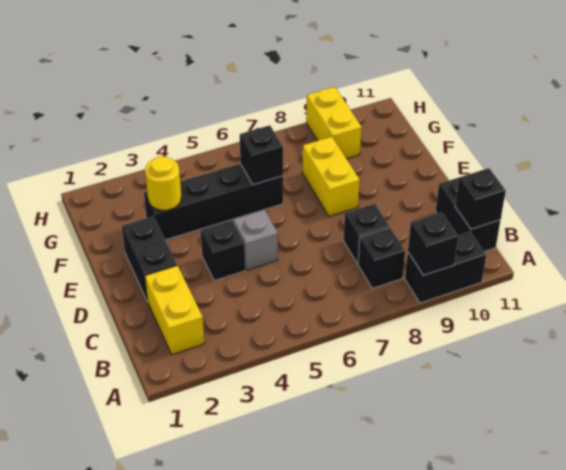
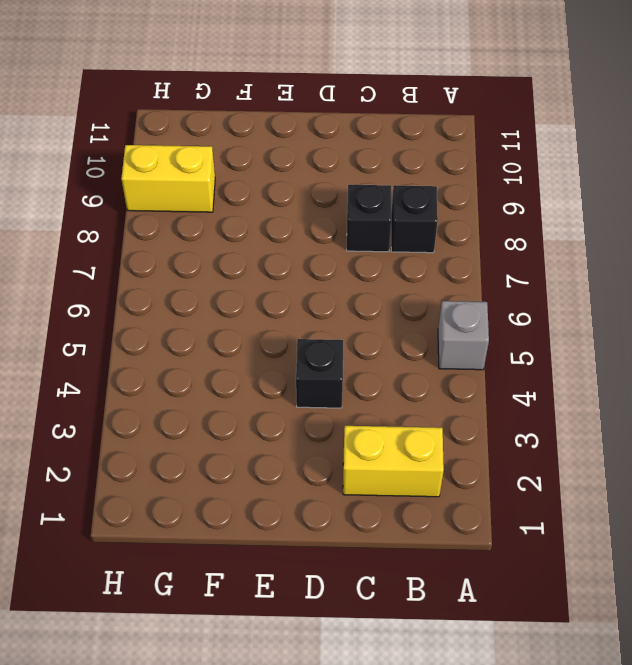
grey brick A5 level 1 -> grey brick D5 level 1
none -> black brick A9:A10 level 1
none -> black brick B11:C11 level 1
none -> black brick D2:E2 level 1

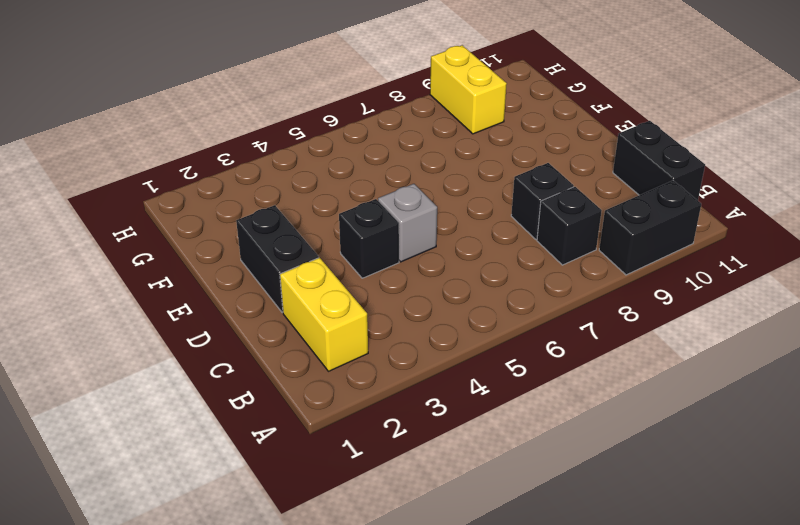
none -> yellow brick E8:F8 level 1
none -> black brick F3:F6 level 1
none -> black brick A9 level 2

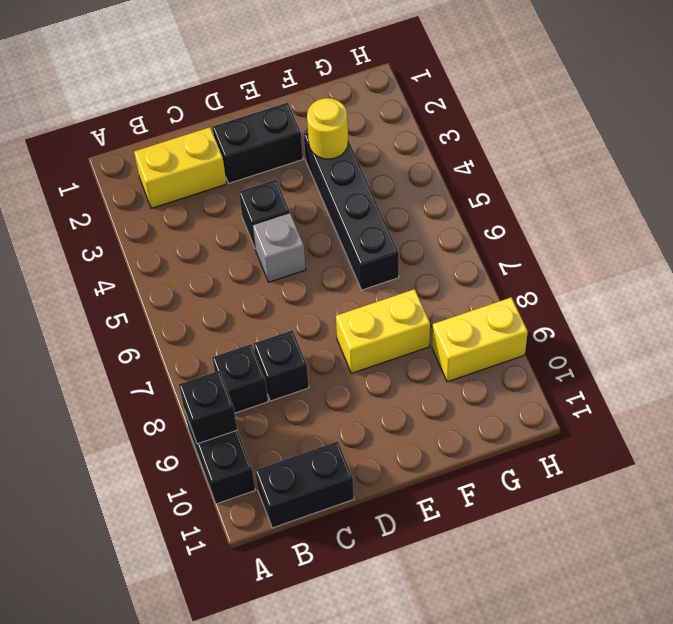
none -> black brick B11 level 2
none -> black brick F6 level 2

